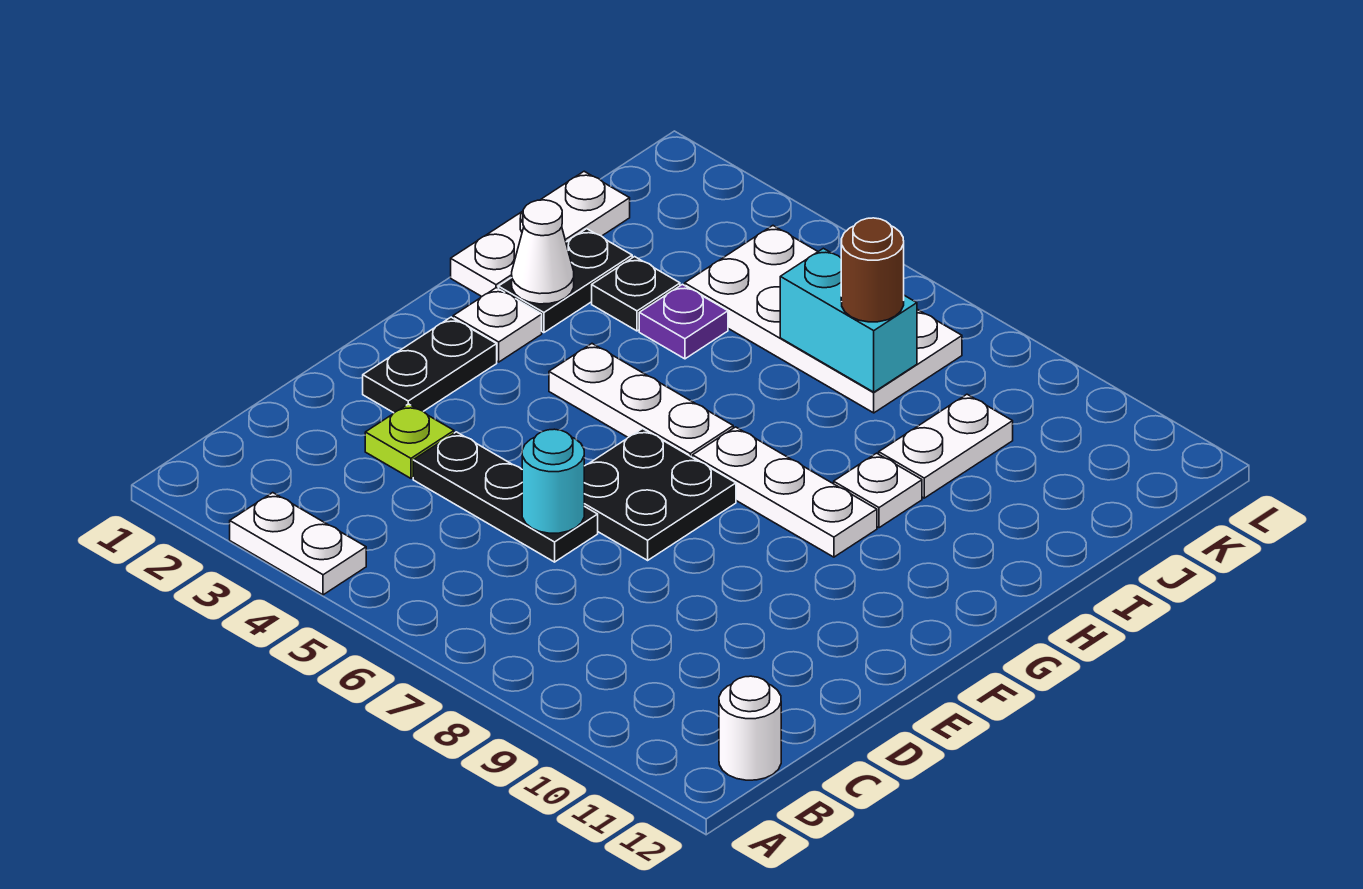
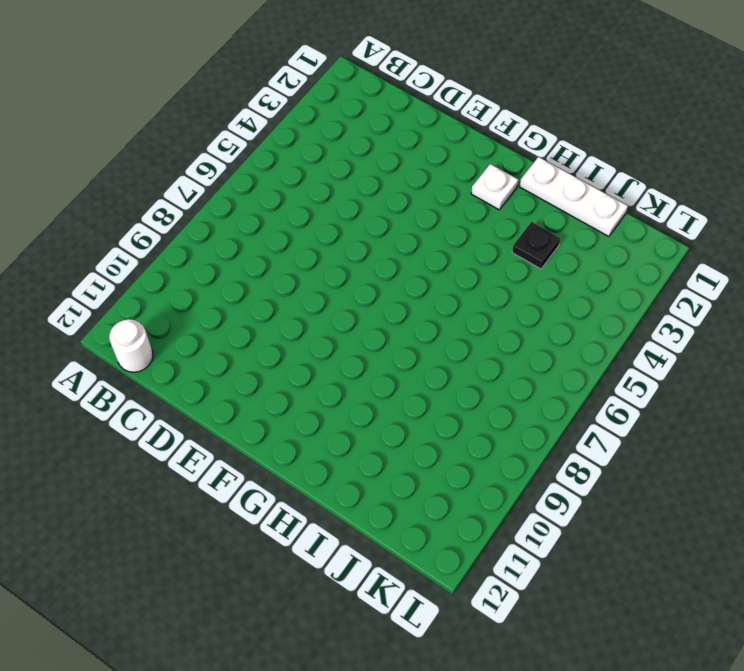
none -> white plate A3:A4 level 1
none -> lime plate D3 level 1
none -> black plate D4:D6 level 1

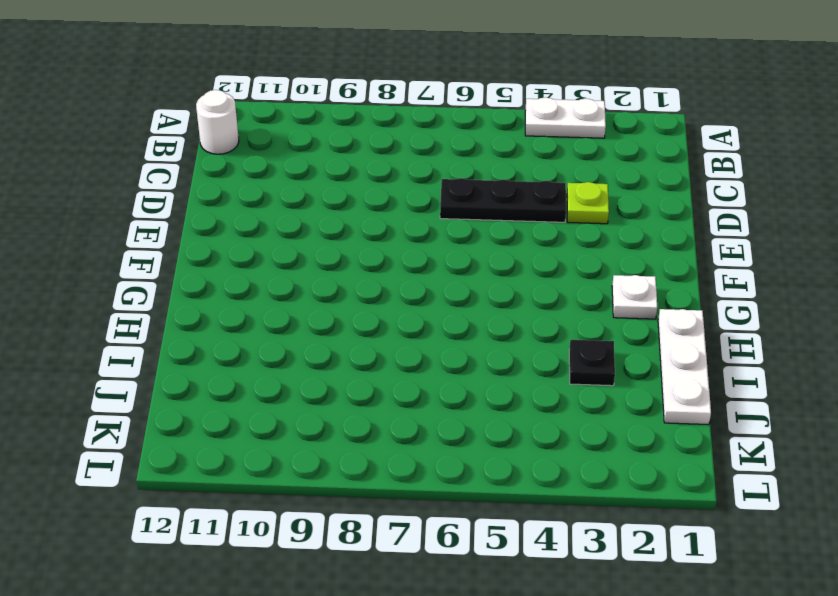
none -> black plate E2:F2 level 1
none -> black plate E6:F7 level 1
none -> white plate G4:G6 level 1

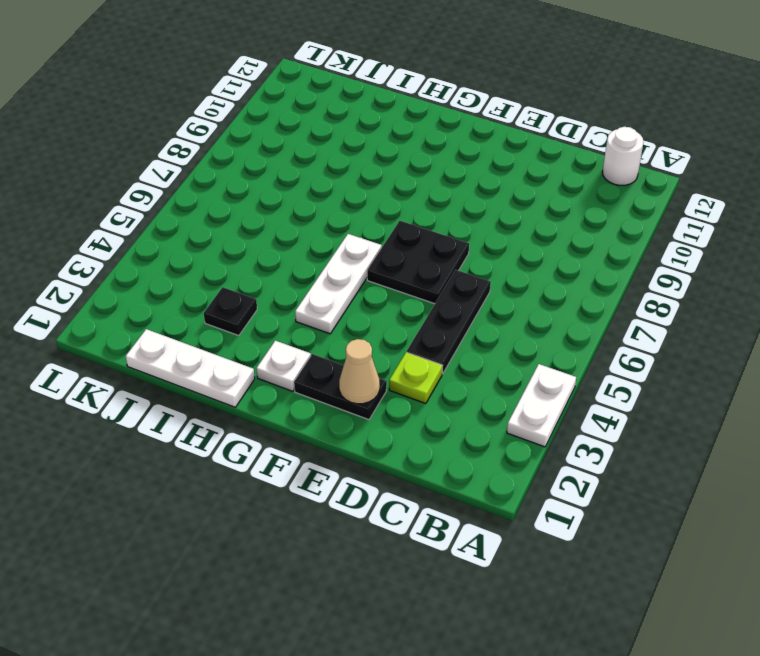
tan cone E2 level 2 -> none
none -> white plate G7:G9 level 1
none -> black plate H2:I2 level 1
none -> white plate H9 level 1

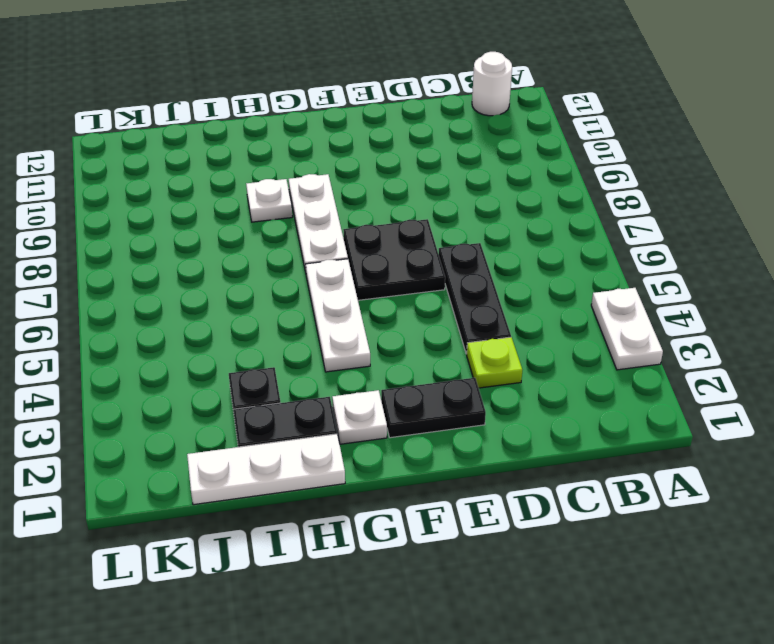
none -> purple plate I4 level 1
none -> white plate I9:J9 level 1
none -> white plate J4:K7 level 1

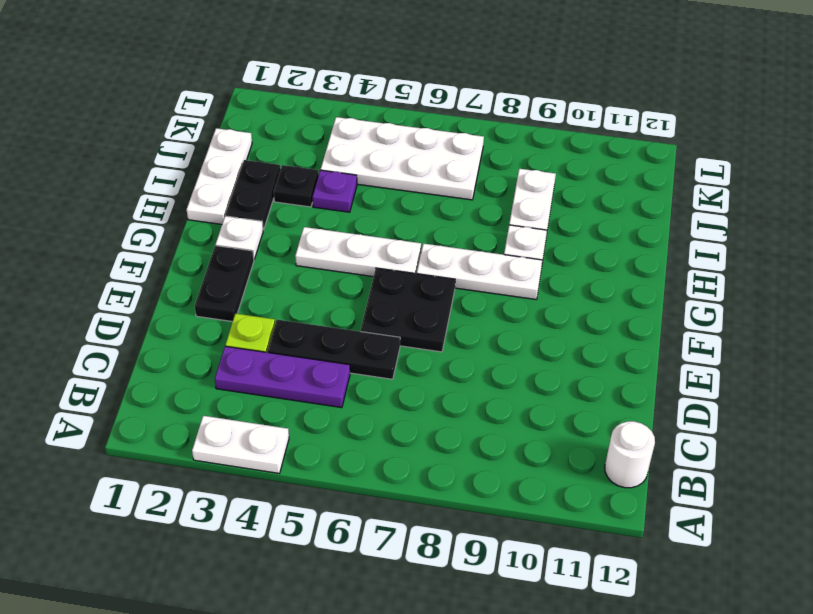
purple plate C3:C5 level 1 -> none
none -> cyan round brick D6 level 2
none -> white cone H2 level 2
none -> cyan brick J6:J7 level 2

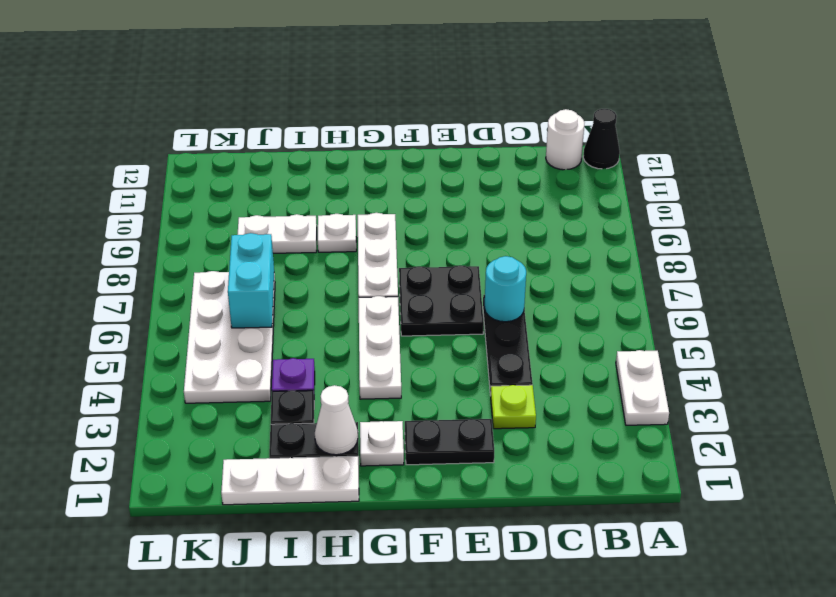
black cone A12 level 1 -> none
none -> brown round brick J7 level 3

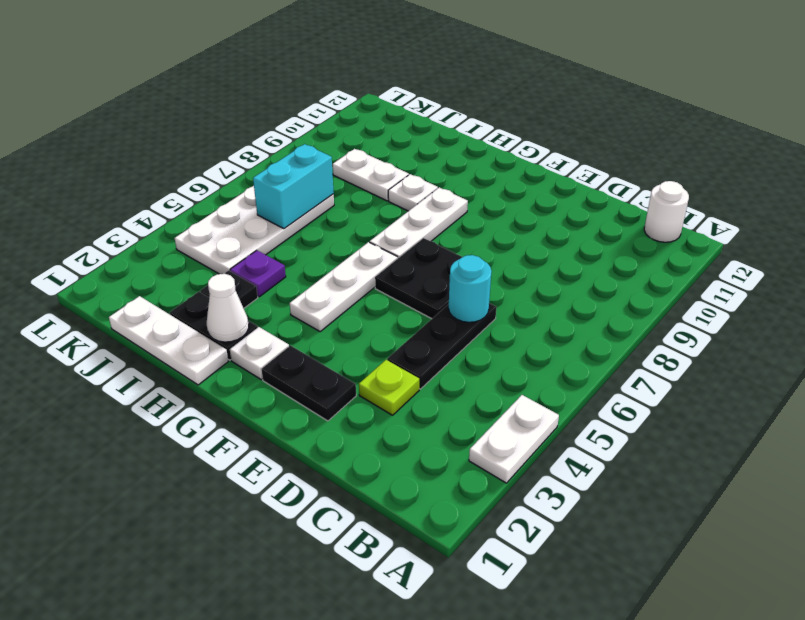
none -> brown round brick J7 level 3

